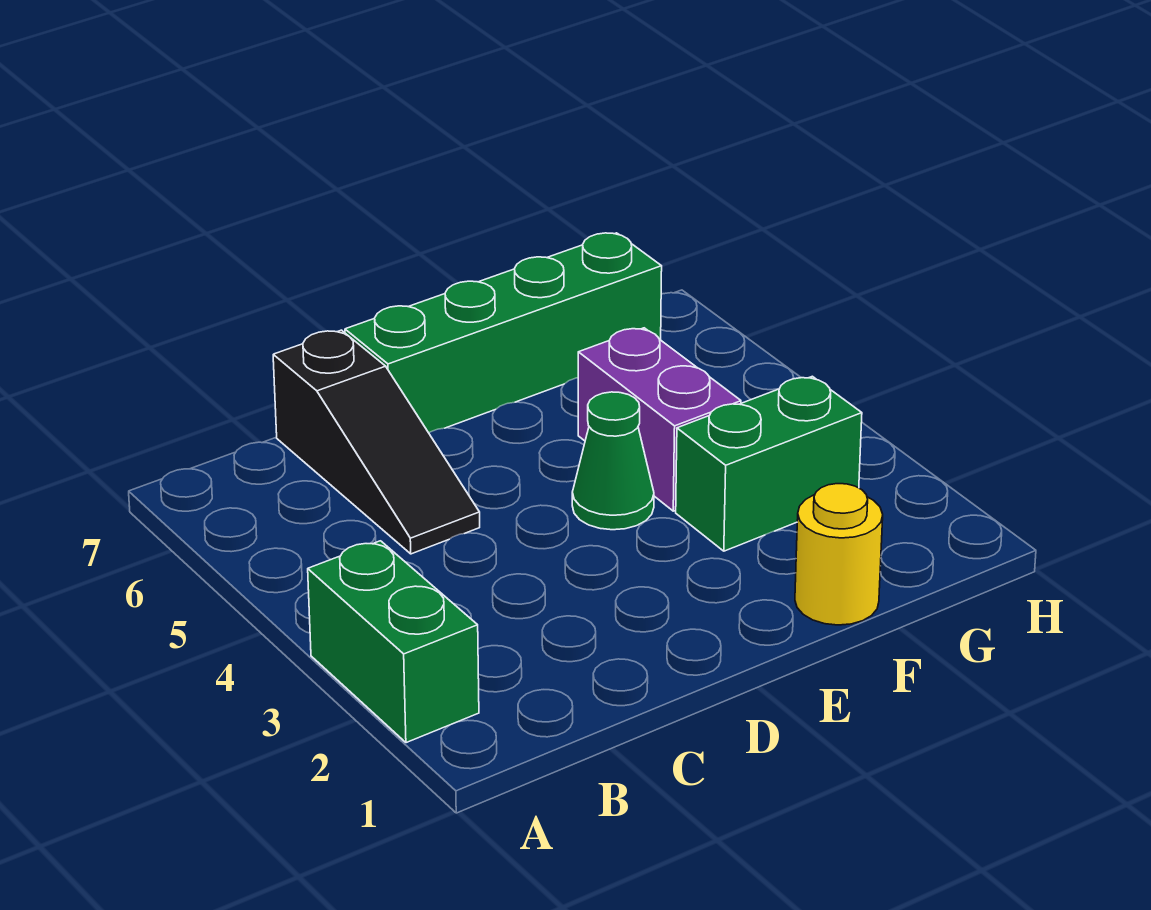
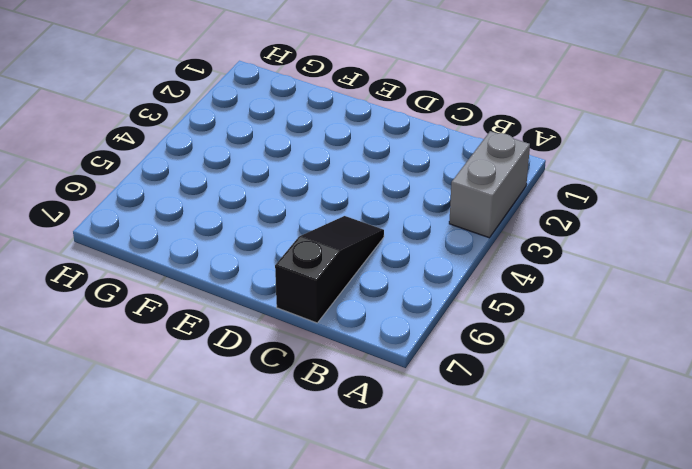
grey brick A2:A3 level 1 -> green brick A2:A3 level 1
none -> green brick D7:G7 level 1
none -> green cone E4 level 1

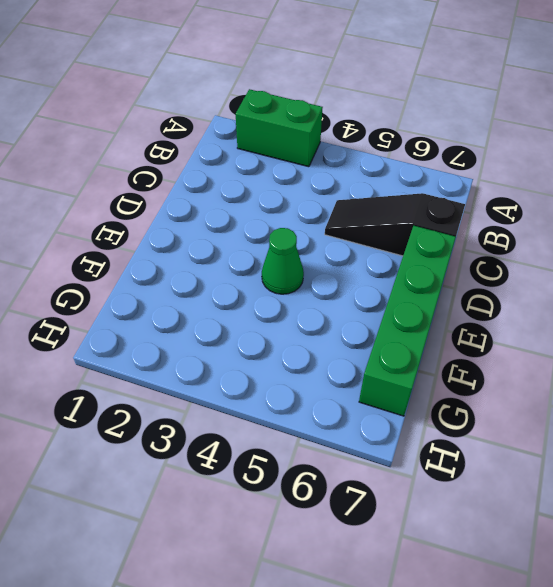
none -> yellow round brick F1 level 1
none -> green brick F3:G3 level 1

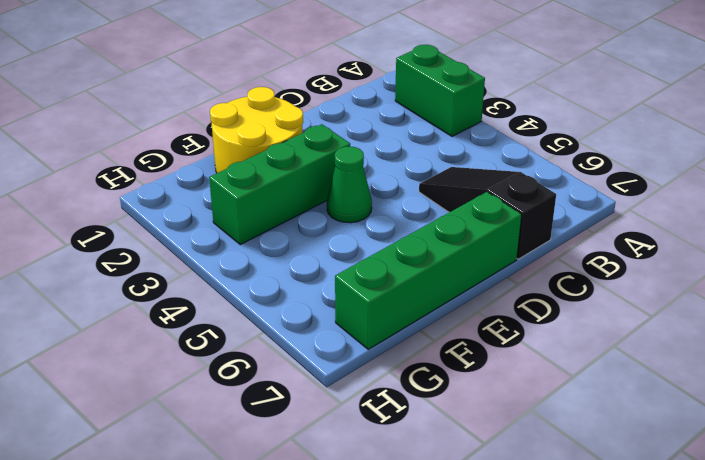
yellow round brick E1:F2 level 1 -> yellow round brick F1 level 1
green brick E3:G3 level 1 -> green brick F3:G3 level 1
none -> purple brick F4:F5 level 1

